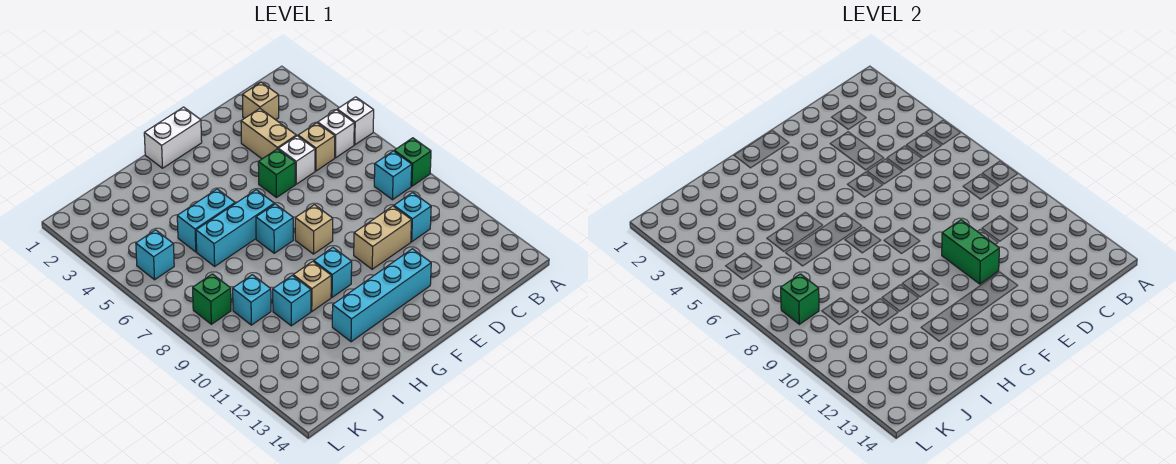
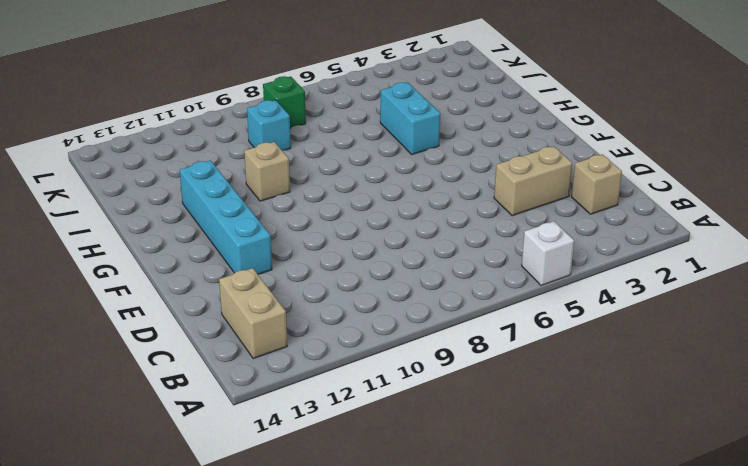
tan brick B13:C13 level 1 -> tan brick D10:E10 level 1
none -> green brick A8 level 1
none -> white brick B5 level 1
none -> cyan brick B8 level 1

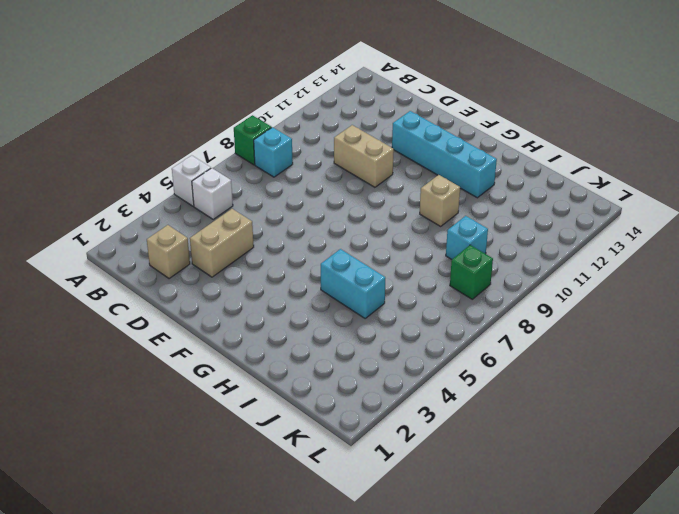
none -> tan brick C5 level 1
none -> cyan brick C10 level 1
none -> white brick D5 level 1

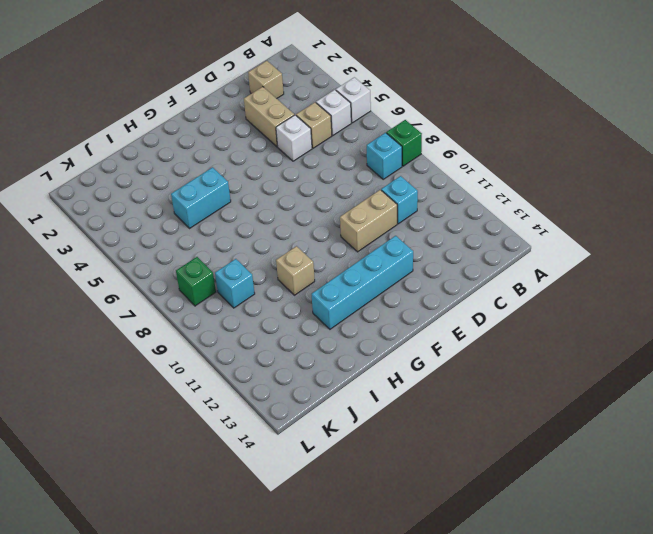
none -> green brick E5 level 1
none -> white brick F1:G1 level 1
none -> tan brick F8 level 1

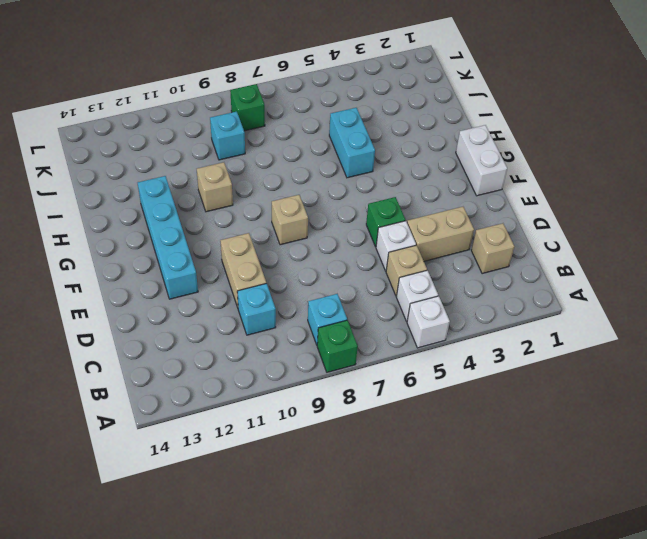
none -> cyan brick G6:I6 level 1
none -> cyan brick G7 level 1
none -> cyan brick G10 level 1

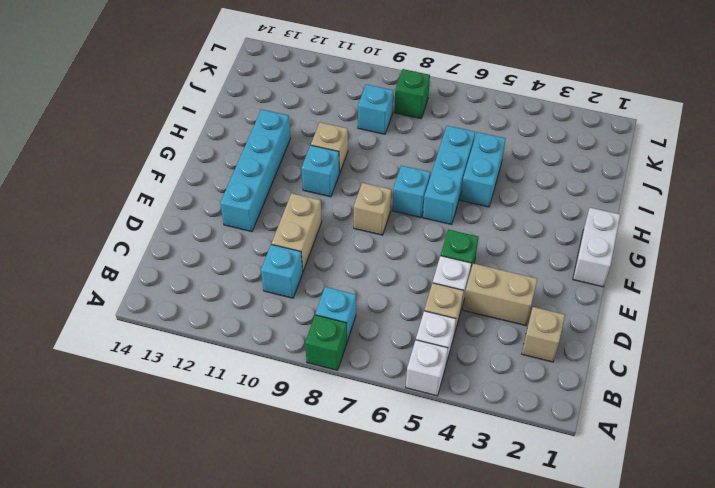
none -> cyan brick I10 level 1
none -> cyan brick K5 level 1
none -> green brick E10:E11 level 2

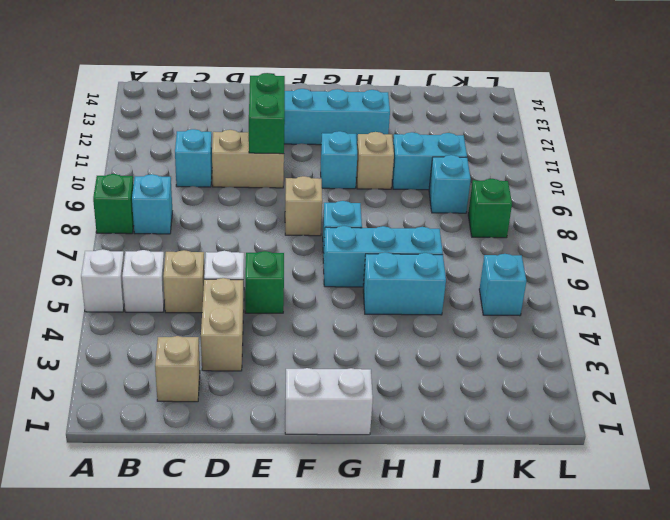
cyan brick I10:J10 level 1 -> cyan brick I10 level 1
none -> green brick K8 level 2

